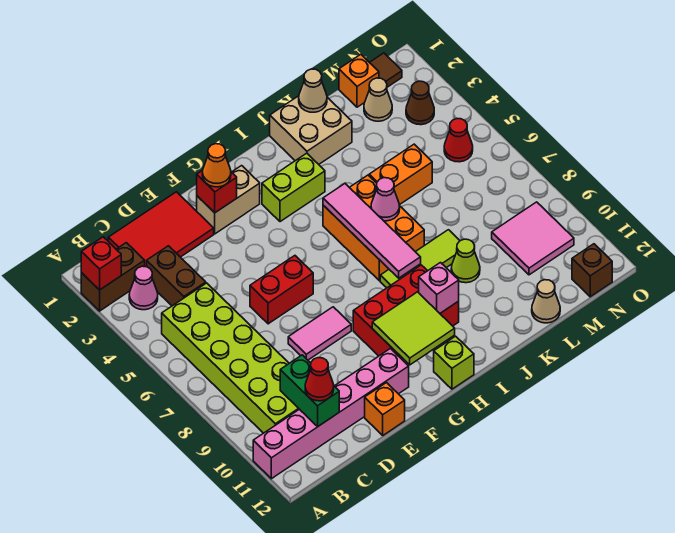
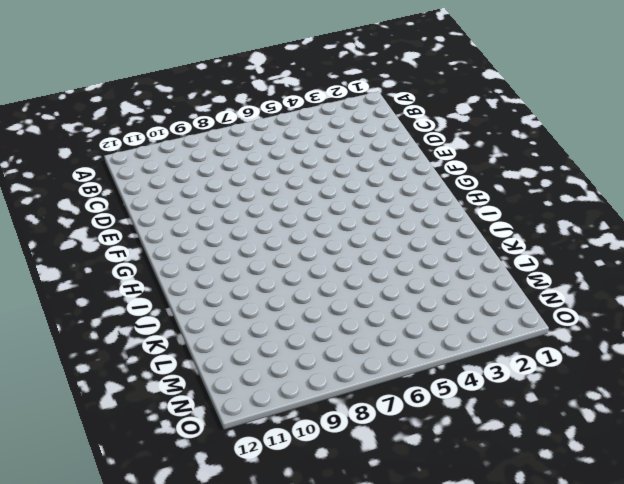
none -> brown brick A2:B2 level 1
none -> pink brick A11:F11 level 1
none -> pink cone B3 level 1
none -> lime brick B5:C10 level 1

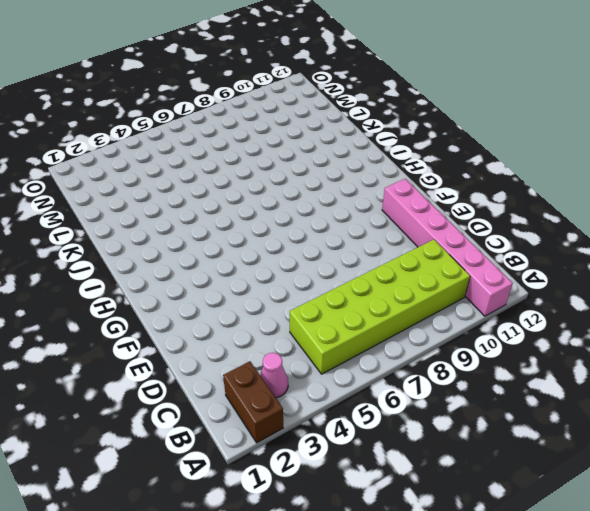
none -> red tile C1:E2 level 1
none -> brown brick C3:C4 level 1
none -> red brick E6:F6 level 1
none -> pink tile E8:F8 level 1

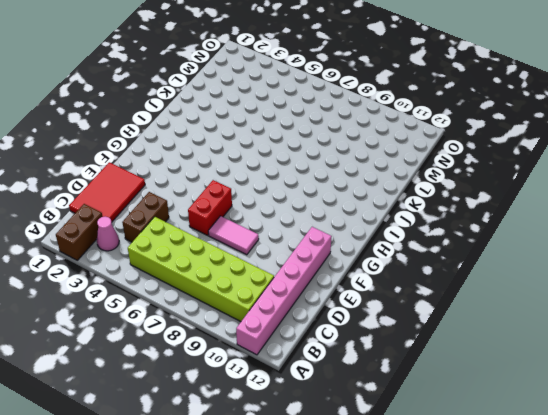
brown brick C4:D4 level 1 -> brown brick C3:C4 level 1
pink tile E7:E8 level 1 -> pink tile E8:F8 level 1
none -> orange brick E12 level 1
none -> tan brick F2:G2 level 1
none -> red brick G9:I10 level 1
none -> lime brick H3:I3 level 1

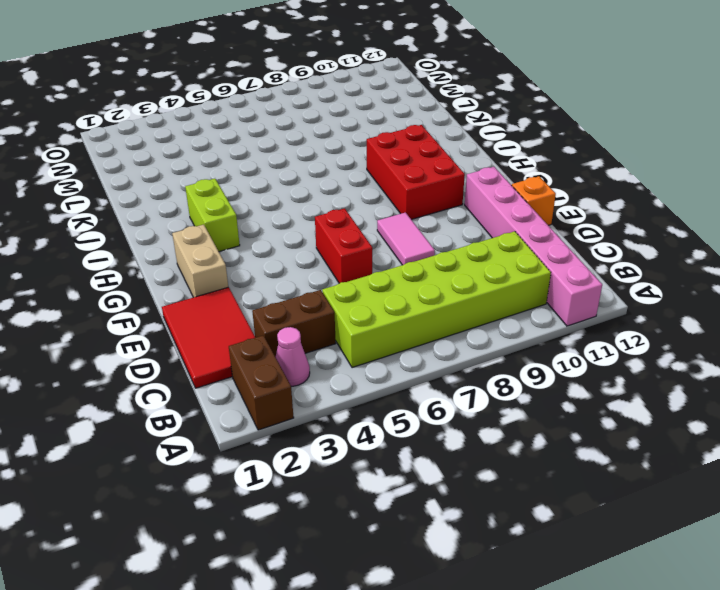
none -> lime brick H12 level 1
none -> orange brick I5:J7 level 1
none -> lime tile I8:K8 level 1
none -> tan brick J1:K2 level 1

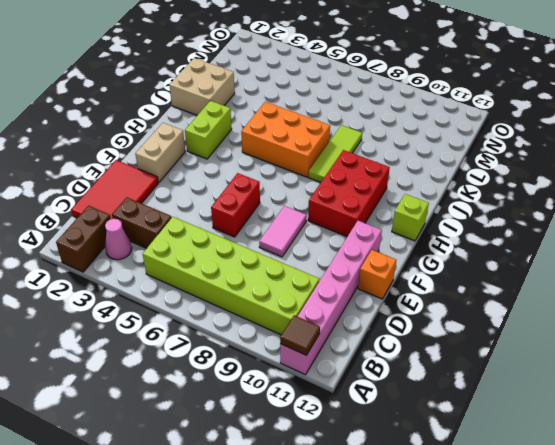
brown tile A11 level 2 -> brown tile N1 level 1
none -> orange brick K5:L5 level 1
none -> lime cone K9 level 1
none -> tan cone L12 level 1
none -> orange brick M1 level 1

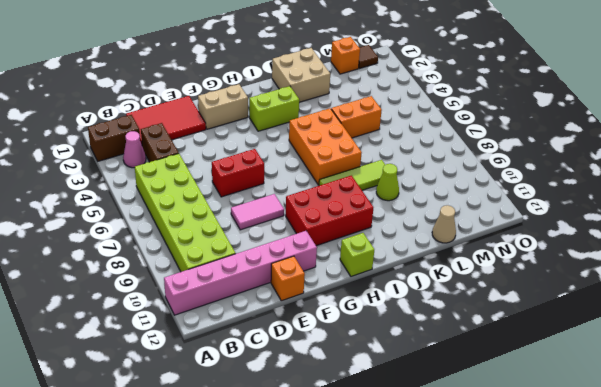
none -> tan cone M2 level 1
none -> pink tile M9:N10 level 1
none -> brown cone N3 level 1
none -> red cone N5 level 1

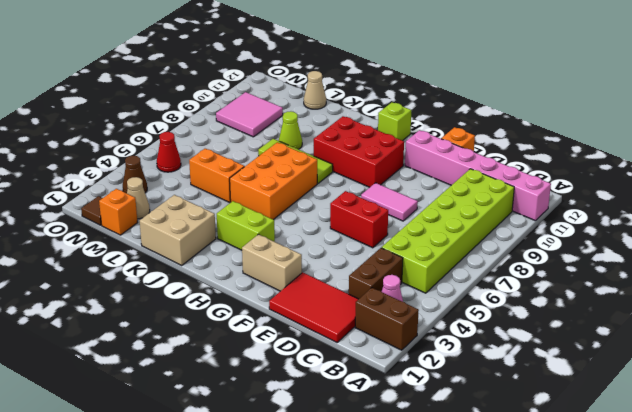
none -> brown brick N12 level 1
none -> red brick A2 level 2
none -> green brick C10:C11 level 2
none -> red brick F2 level 2

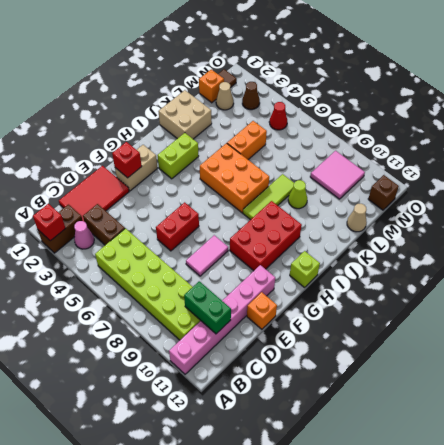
none -> lime tile G10:H11 level 2
none -> pink tile I5:I8 level 2
none -> pink brick I10 level 2
none -> pink cone J6 level 2

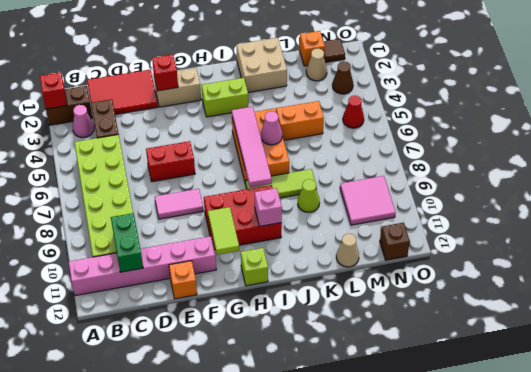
lime tile G10:G11 level 2 -> lime tile G10:H11 level 2
none -> tan cone K1 level 2
none -> red cone C11 level 3
none -> orange cone F2 level 3

